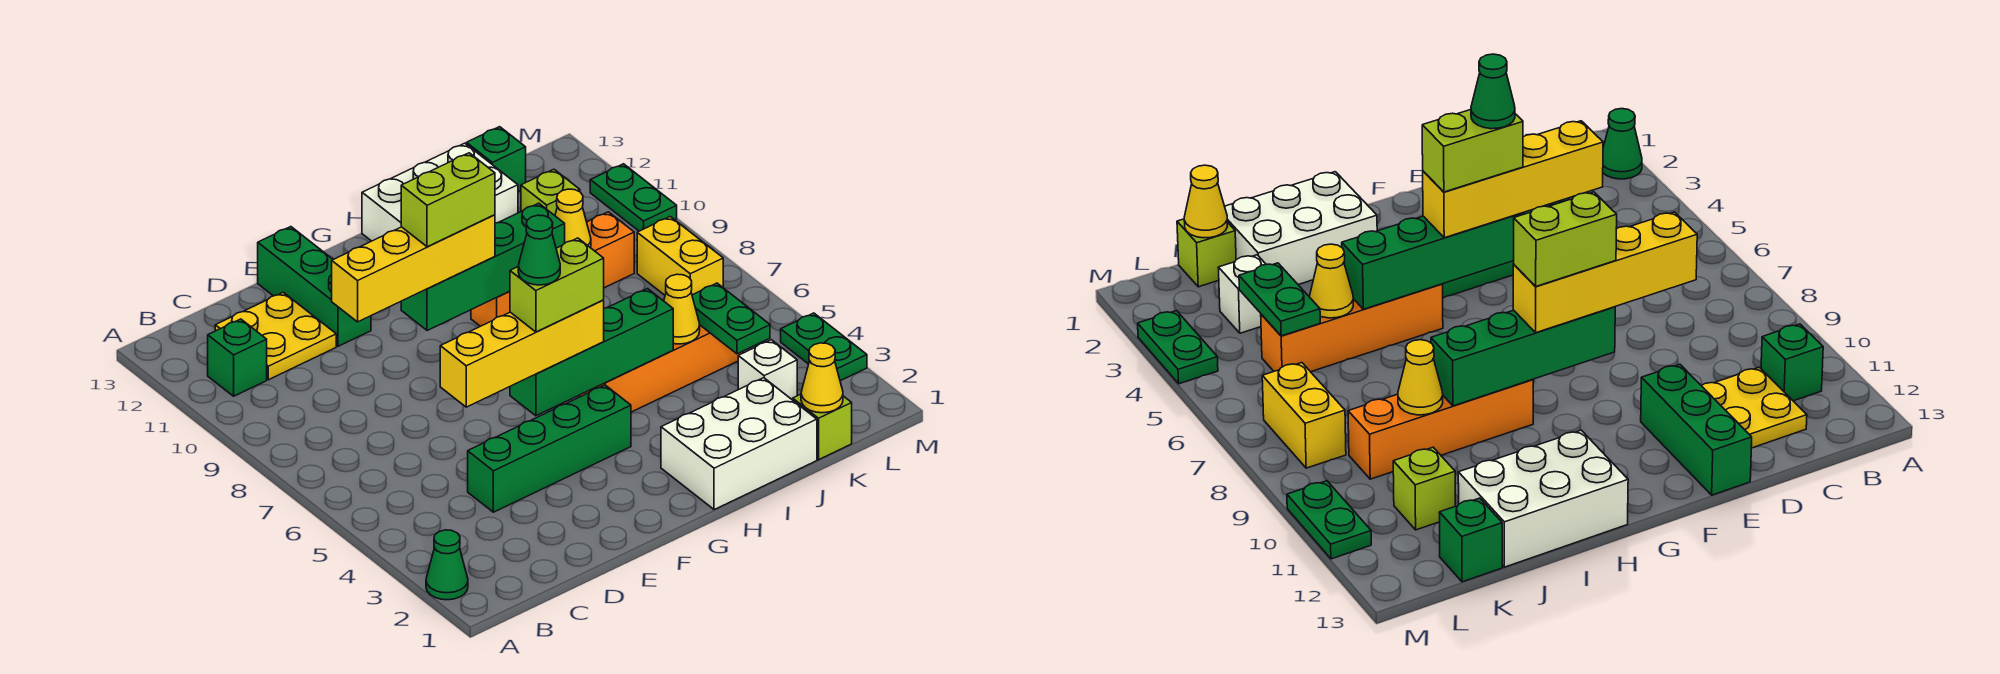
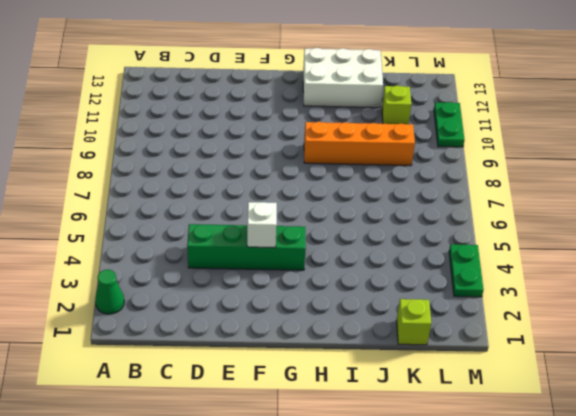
white brick F4 level 2 -> white brick K3 level 1
none -> green brick B11 level 1
none -> yellow plate C11:D12 level 1
none -> green brick E11:E13 level 1

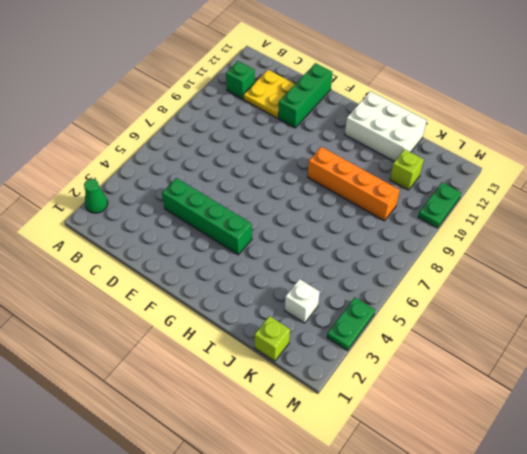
none -> white brick H1:J2 level 1
none -> orange brick H5:K5 level 1
none -> green brick K13 level 1

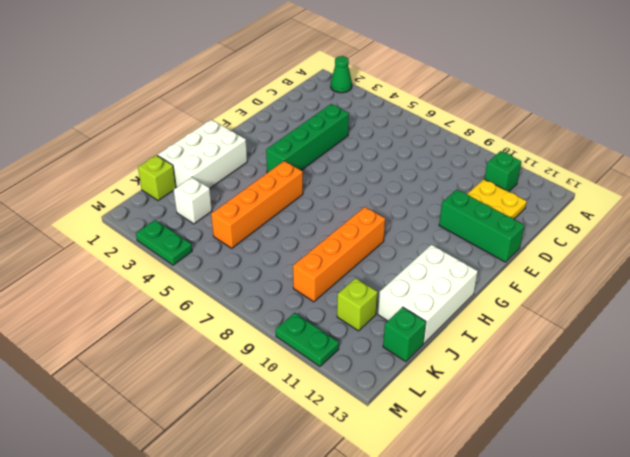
none -> yellow brick L7:L8 level 1
none -> green brick F5:I5 level 2
none -> green brick F9:I9 level 2

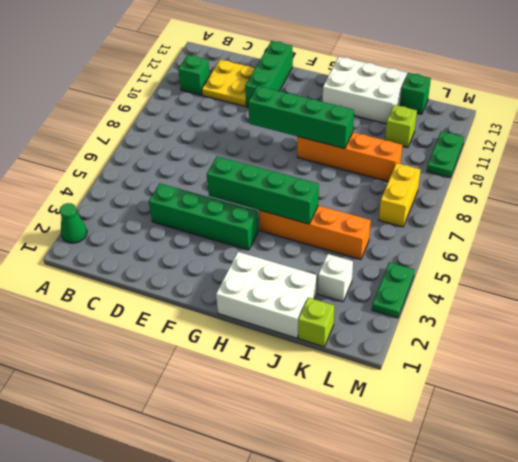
none -> yellow cone J5 level 2
none -> yellow cone J9 level 2
none -> yellow cone K1 level 2

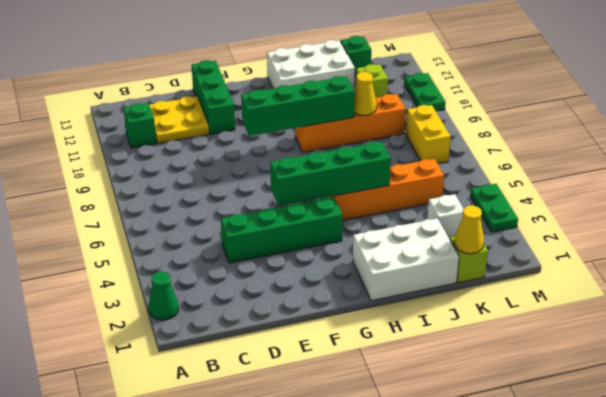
none -> yellow cone J5 level 2
none -> green plate K4:K5 level 2
none -> yellow brick D5:G5 level 3

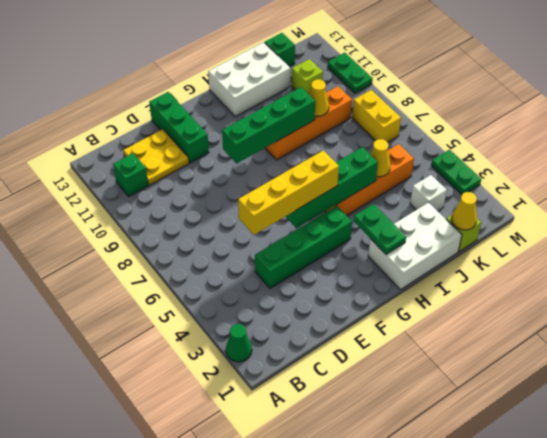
green plate H2:H3 level 2 -> green plate K4:K5 level 2
none -> yellow brick D9:G9 level 3
none -> lime brick F5:G5 level 4
none -> lime brick F9:G9 level 4

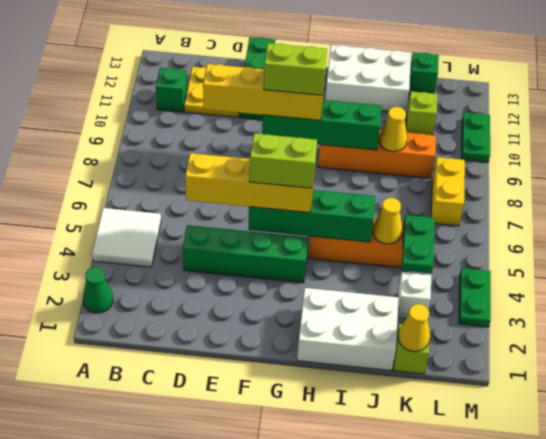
white tile A4:B5 level 1 -> none
none -> green cone F5 level 5

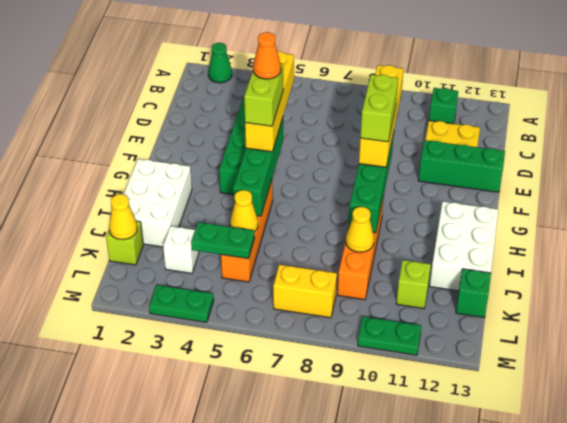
orange cone F5 level 5 -> green cone F5 level 5

